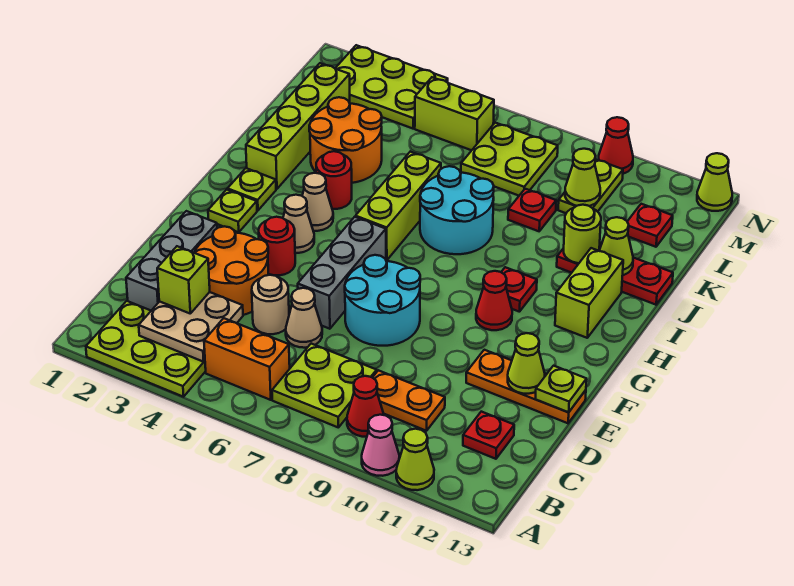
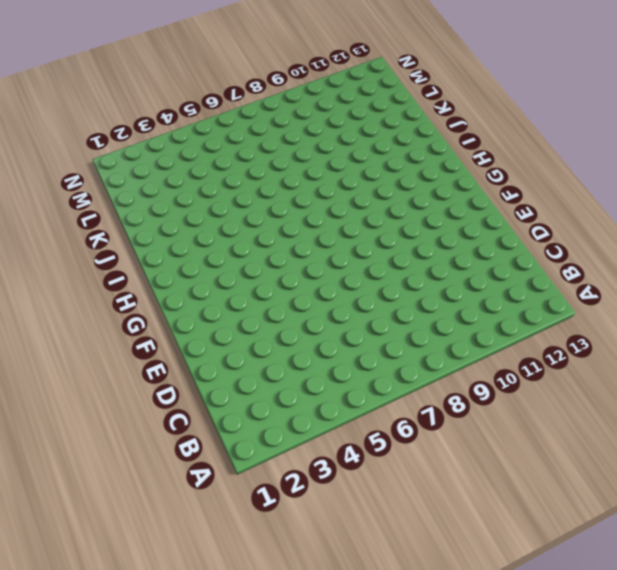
none -> lime plate A2:B4 level 1
none -> pink cone A10 level 1
none -> lime cone A11 level 1
none -> orange brick B5:B6 level 1

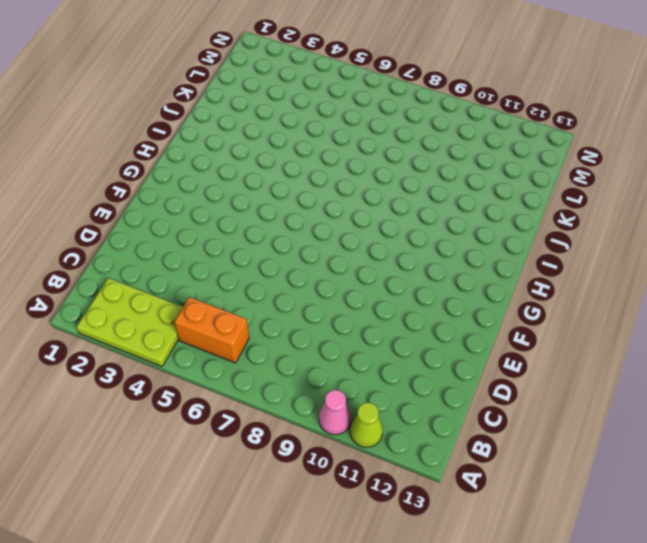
none -> lime plate B7:C8 level 1
none -> red cone B9 level 1
none -> grey brick C2:E2 level 1
none -> orange plate C9:C10 level 1

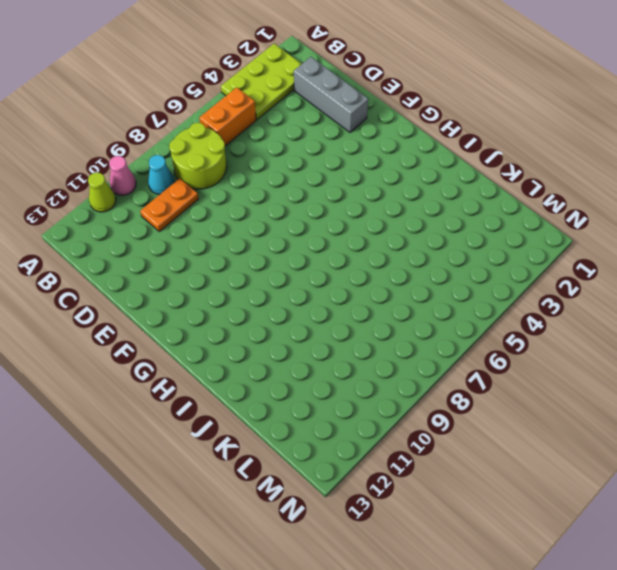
lime round brick B7:C8 level 1 -> lime plate B7:C8 level 1
cyan cone B9 level 1 -> red cone B9 level 1
none -> red plate C12 level 1
none -> orange round brick D3:E4 level 1
none -> tan round brick D5 level 1
none -> tan cone D6 level 1

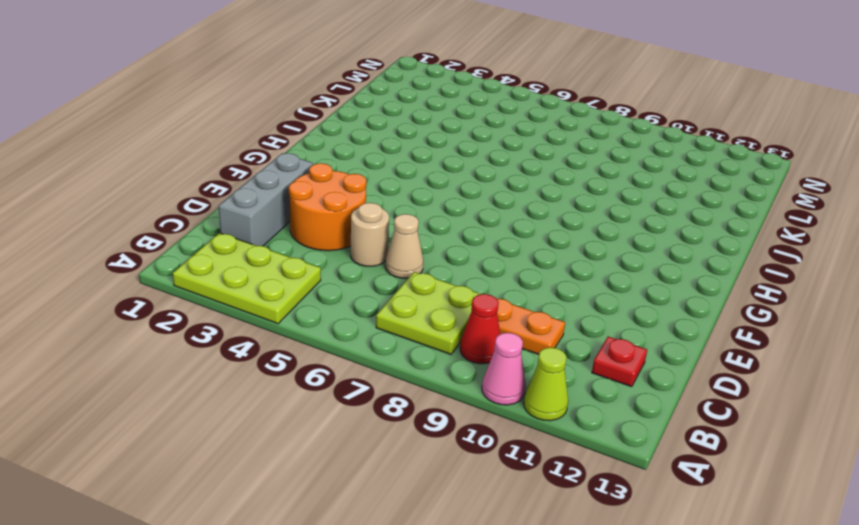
none -> orange brick B5:B6 level 1
none -> grey brick E6:G6 level 1
none -> cyan round brick E7:F8 level 1
none -> orange plate E11:E13 level 1

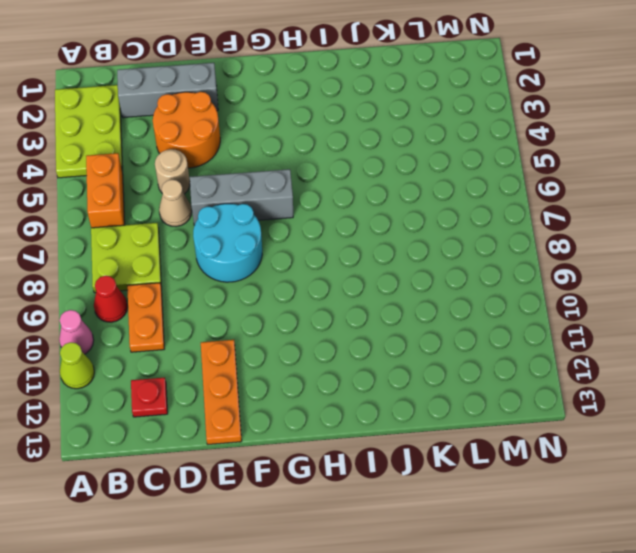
none -> red round brick F4 level 1
none -> lime plate G2 level 1
none -> tan cone G4 level 1
none -> red cone G10 level 1

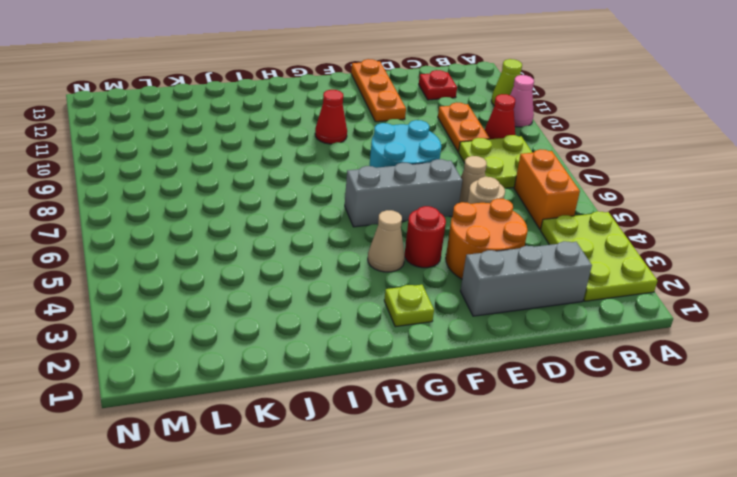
none -> lime plate H2 level 1
none -> tan cone H4 level 1
none -> lime brick H6:J6 level 1
none -> red plate H10 level 1

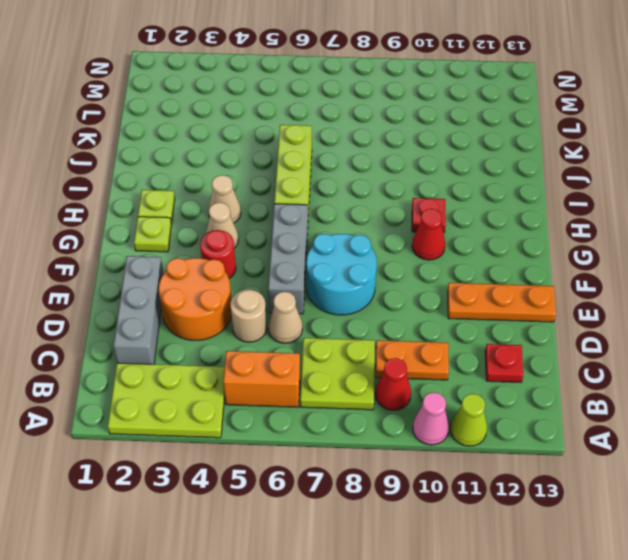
none -> lime brick H12:I12 level 1
none -> lime brick I2:L2 level 1
none -> red round brick I4 level 1
none -> cyan round brick I7:J8 level 1

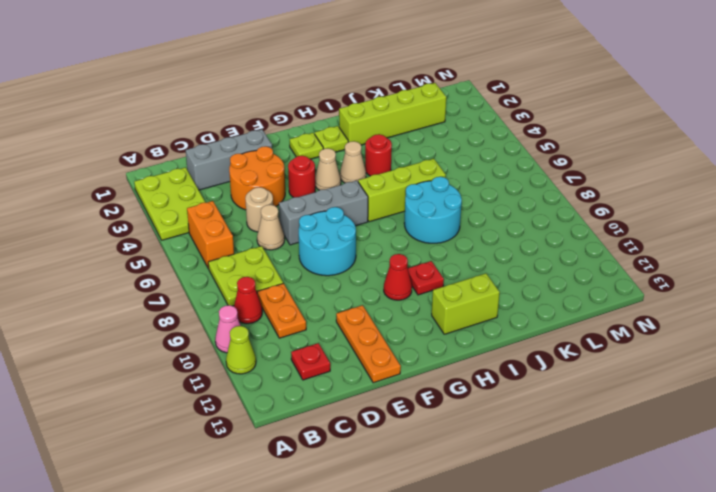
none -> orange round brick J3:K4 level 1
none -> red plate J11:J13 level 1
none -> red plate K9 level 1
none -> lime plate L7:M8 level 1

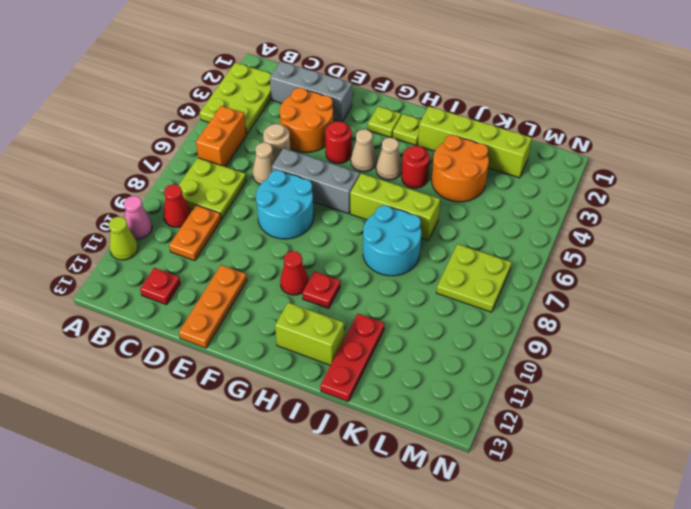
none -> red plate K9 level 1
none -> lime plate L10:M10 level 1
none -> red plate L12 level 1
none -> lime plate M2:N4 level 1

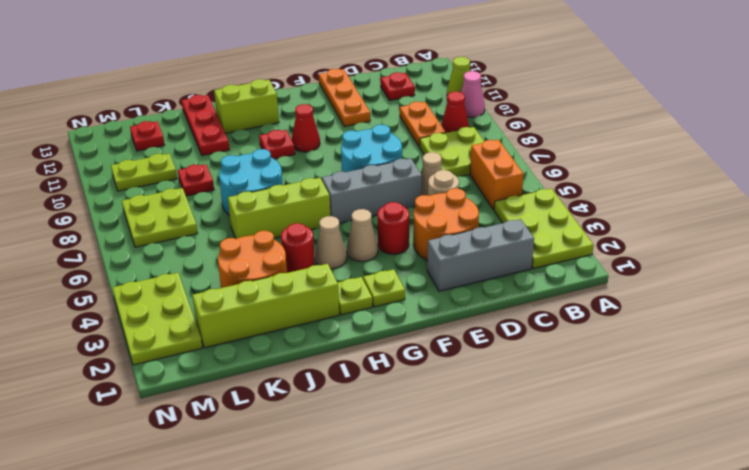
none -> lime brick M5:M6 level 1
none -> red cone N10 level 1
none -> lime cone N13 level 1
none -> tan plate B3:C4 level 2

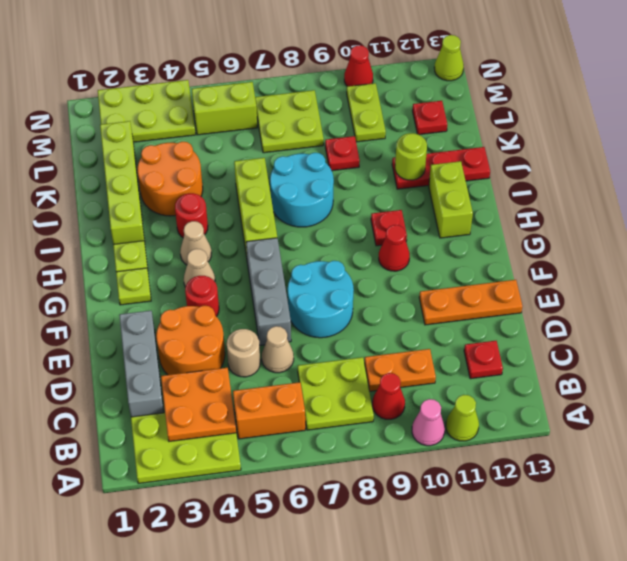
orange plate B3:C4 level 2 -> tan plate B3:C4 level 2
none -> lime cone E12 level 2
none -> lime plate E13 level 2
none -> lime cone J12 level 2
none -> lime cone L10 level 2

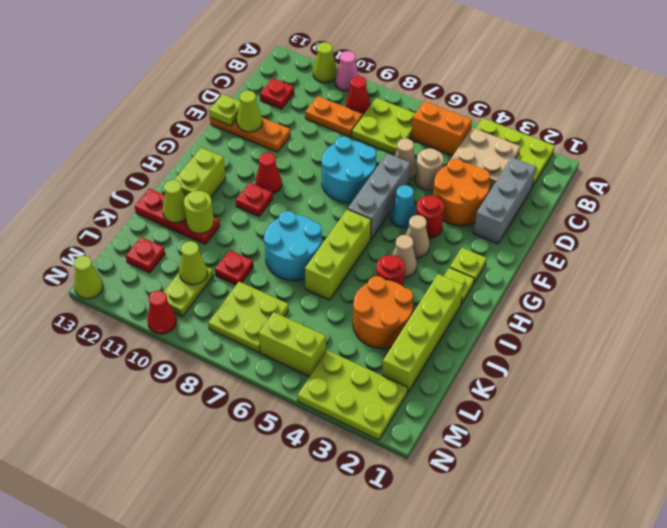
cyan cone F5 level 1 -> none
none -> lime brick C3 level 3

